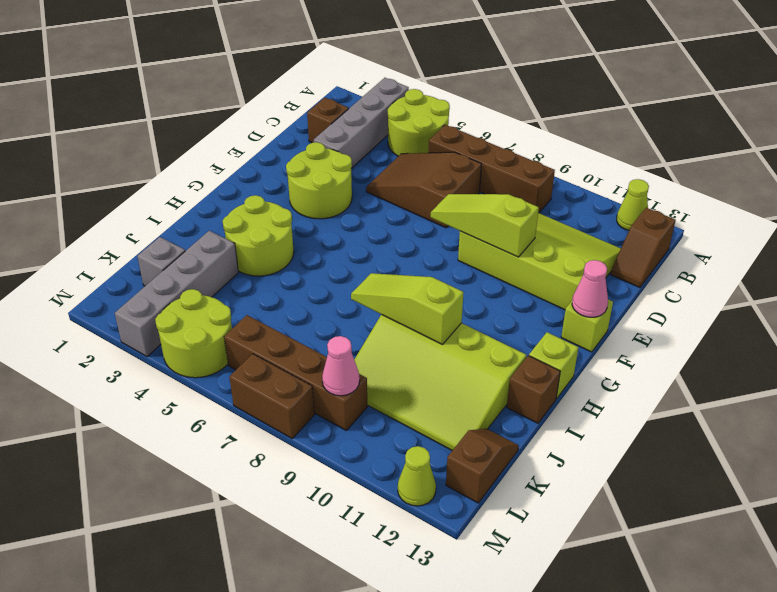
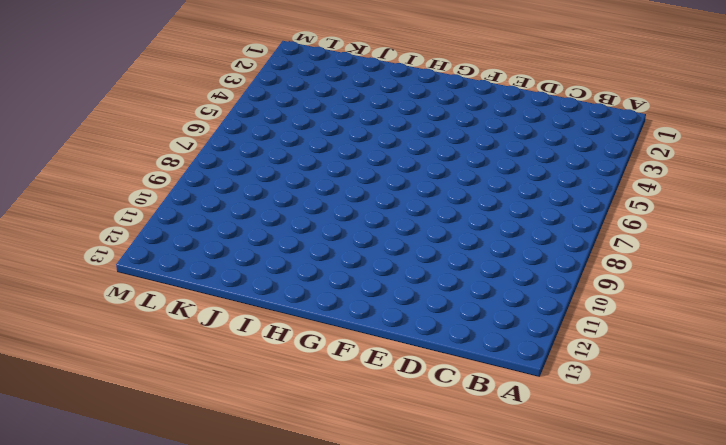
none -> grey brick A3:D3 level 1
none -> lime round brick A4:B5 level 1
none -> lime cone A12 level 1

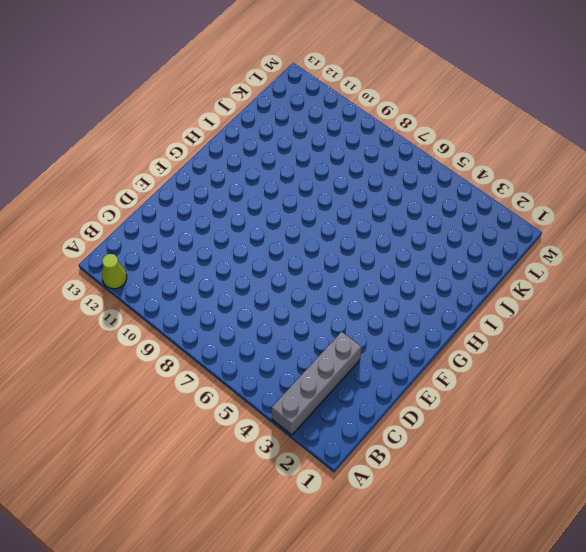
none -> lime round brick A4:B5 level 1
none -> brown brick B6:B9 level 1
none -> brown slope B13:C13 level 1 top B

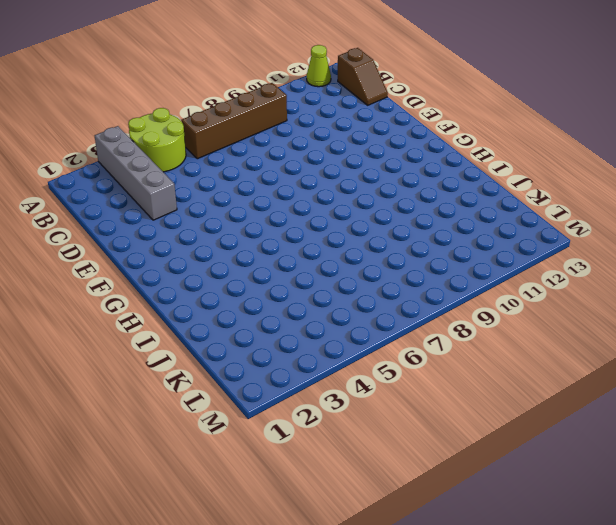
none -> brown brick C2 level 1
none -> brown slope C5:D7 level 1 top 7
none -> lime slope C9:E12 level 1 top E

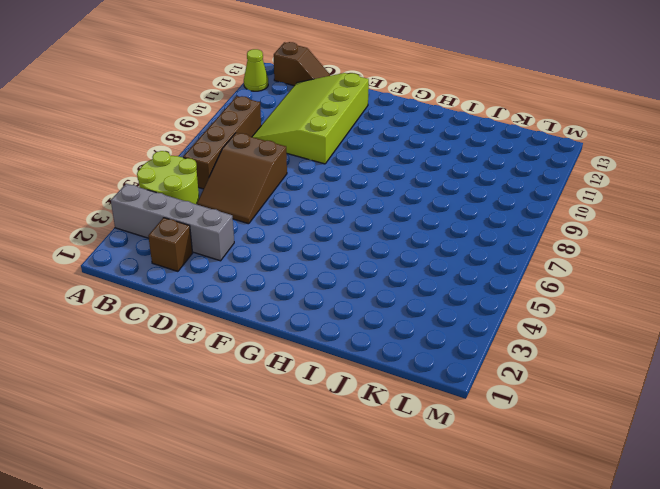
none -> lime round brick E3:F4 level 1
none -> lime brick F13 level 1
none -> lime round brick H3:I4 level 1

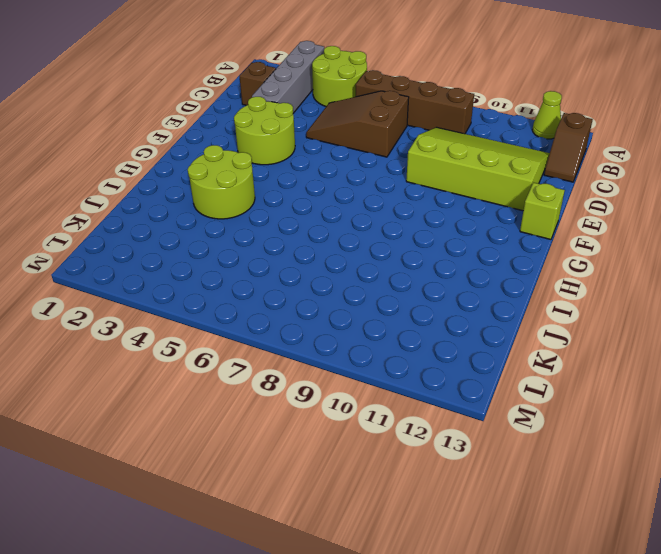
none -> lime brick H13 level 1
none -> lime slope I9:K12 level 1 top I
none -> brown brick I13 level 1

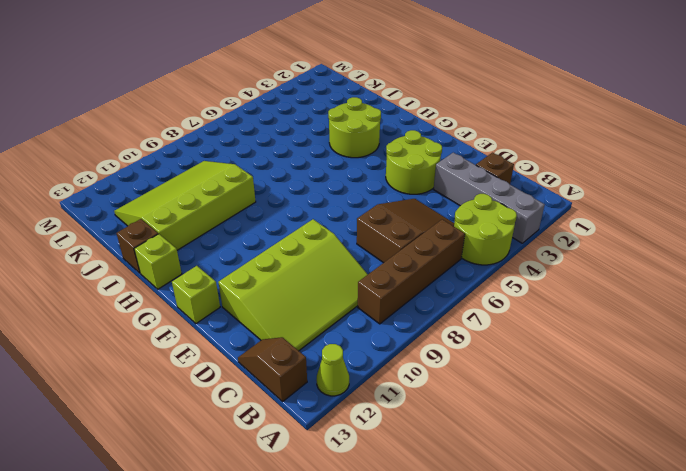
none -> grey brick J3:M3 level 1
none -> grey brick K2 level 1
none -> brown slope K13:L13 level 1 top L

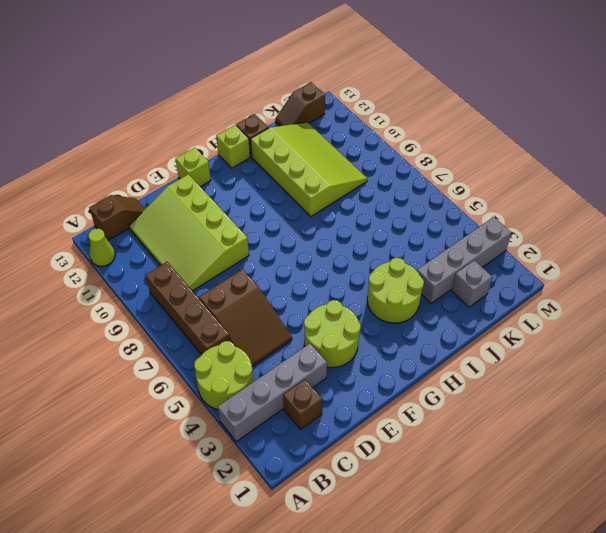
none -> lime round brick L4:M5 level 1
none -> brown brick L6:L9 level 1
none -> brown brick M7:M8 level 1

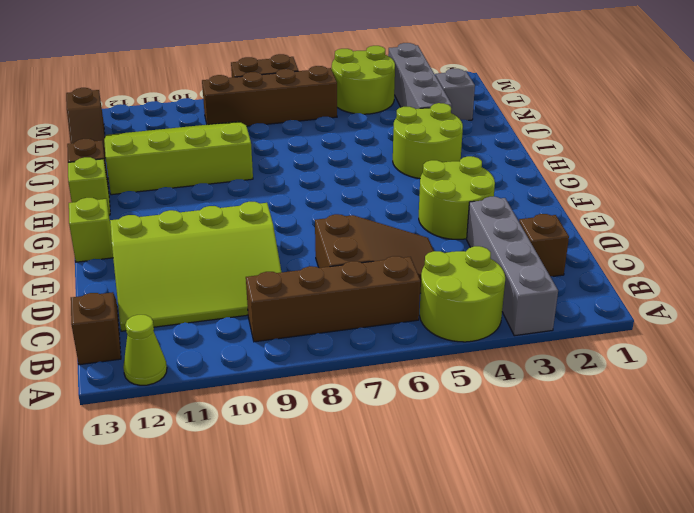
none -> lime cone M12 level 1
none -> lime slope E8:E10 level 2 top 10
none -> pink cone F13 level 2

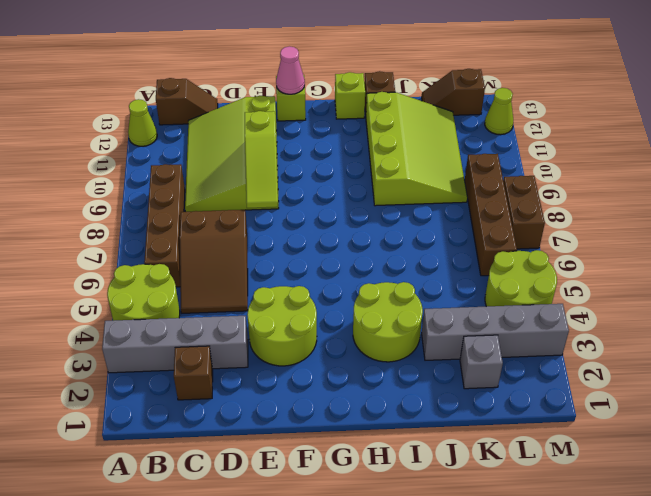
none -> lime slope I8:I10 level 2 top 10
none -> pink cone L9 level 2

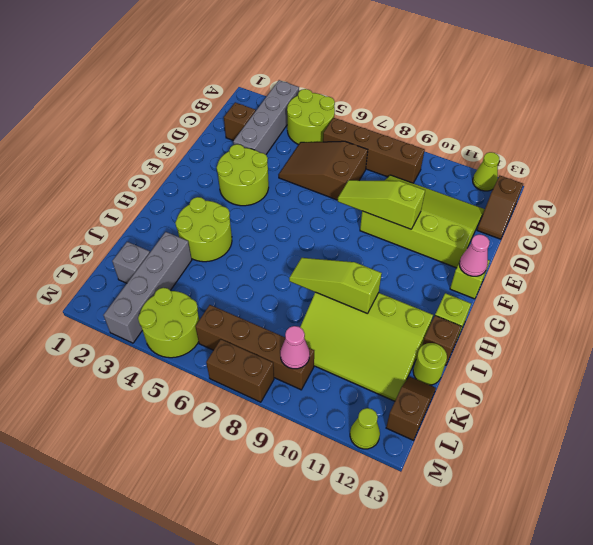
lime round brick J13 level 1 -> none

